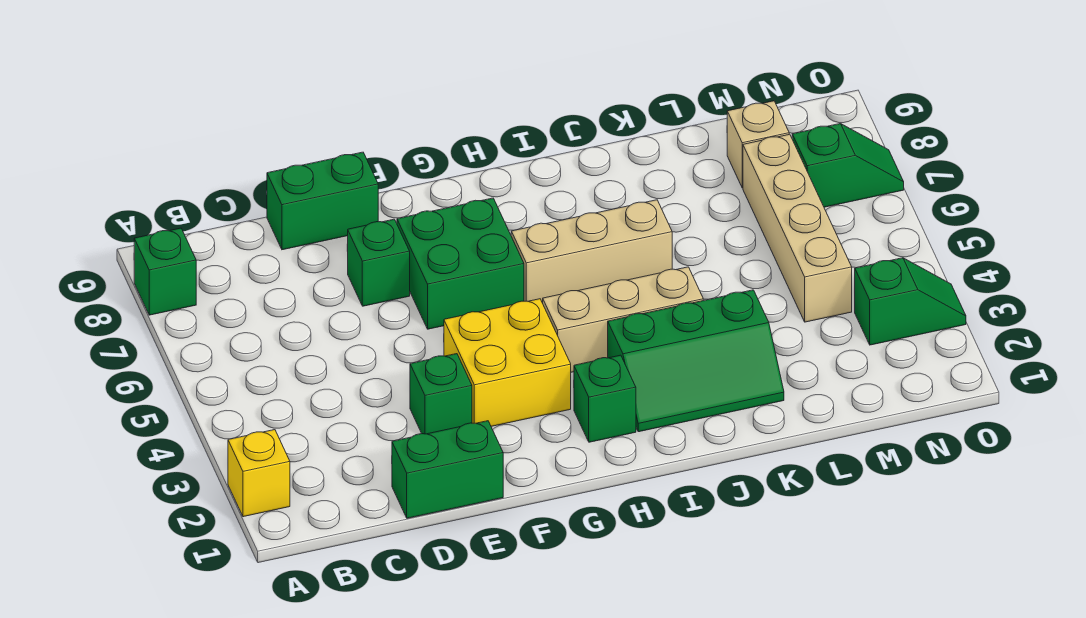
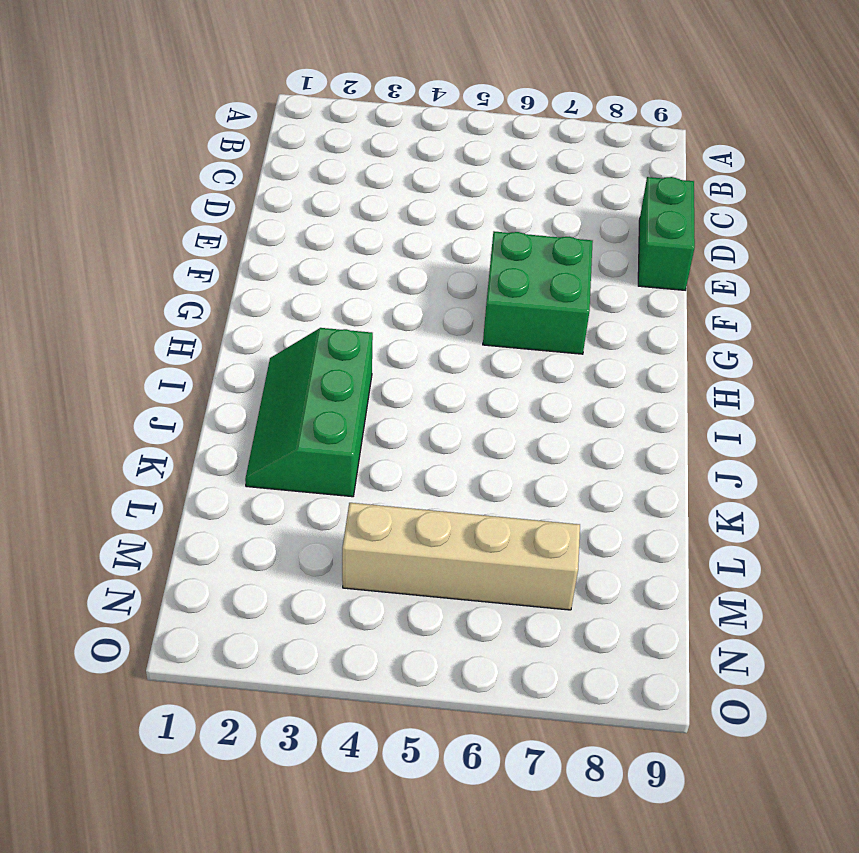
none -> yellow brick A2 level 1
none -> green brick A8 level 1
none -> green brick D1:E1 level 1

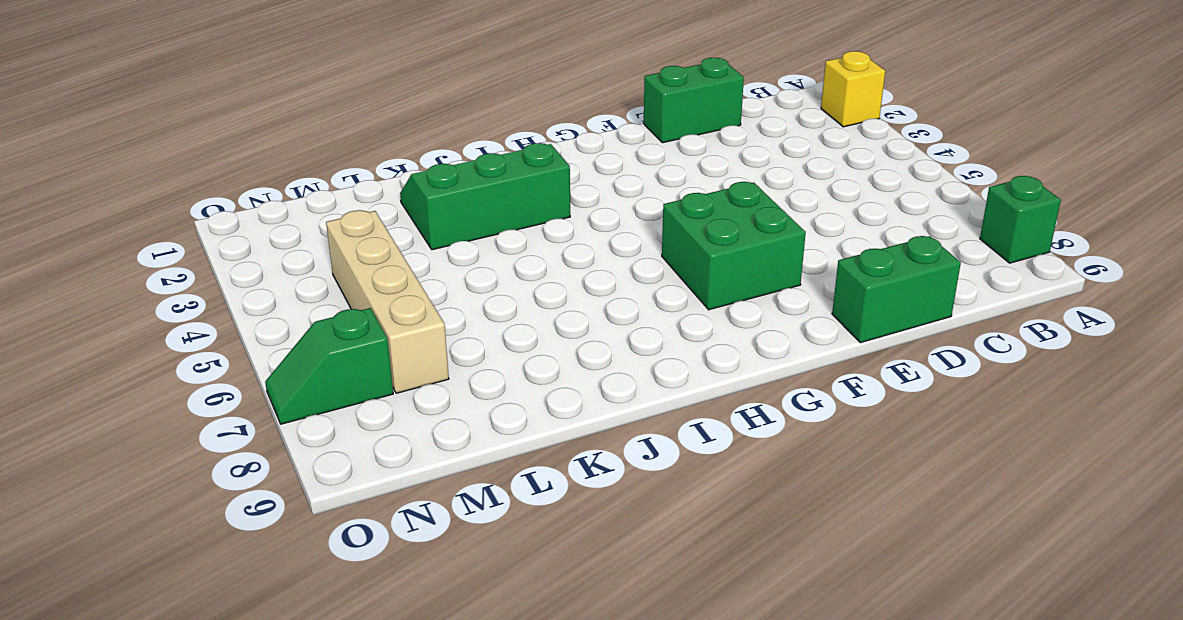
none -> green brick E3 level 1
none -> green brick E7 level 1
none -> yellow brick F3:G4 level 1

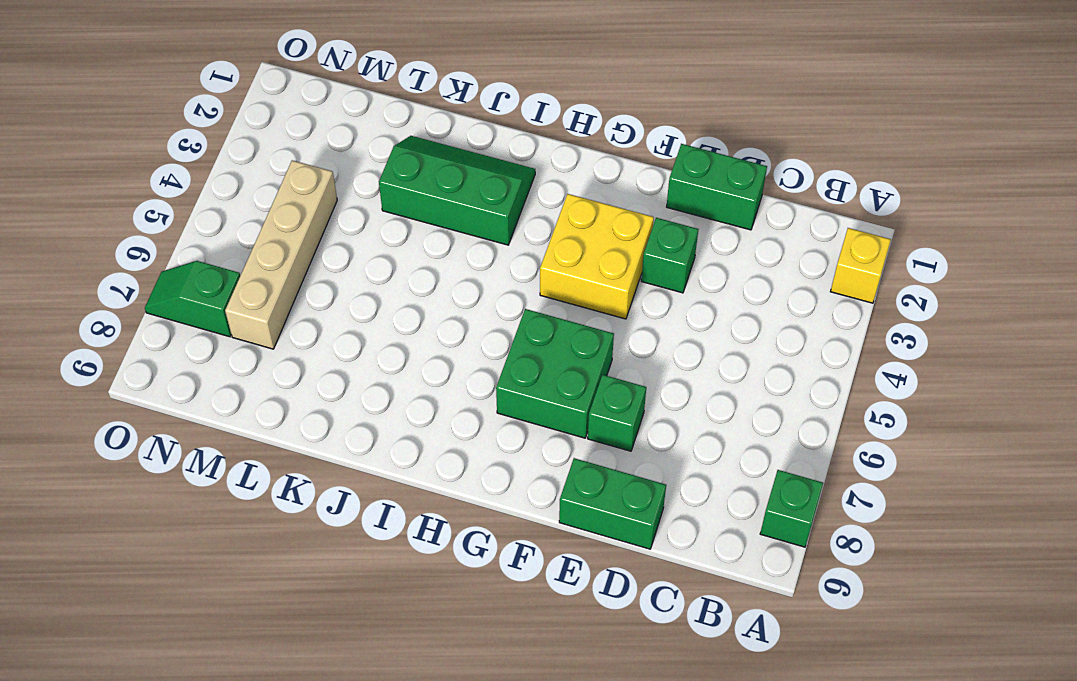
none -> green brick H2 level 1
none -> tan brick H4:J4 level 1
none -> tan brick H6:J6 level 1

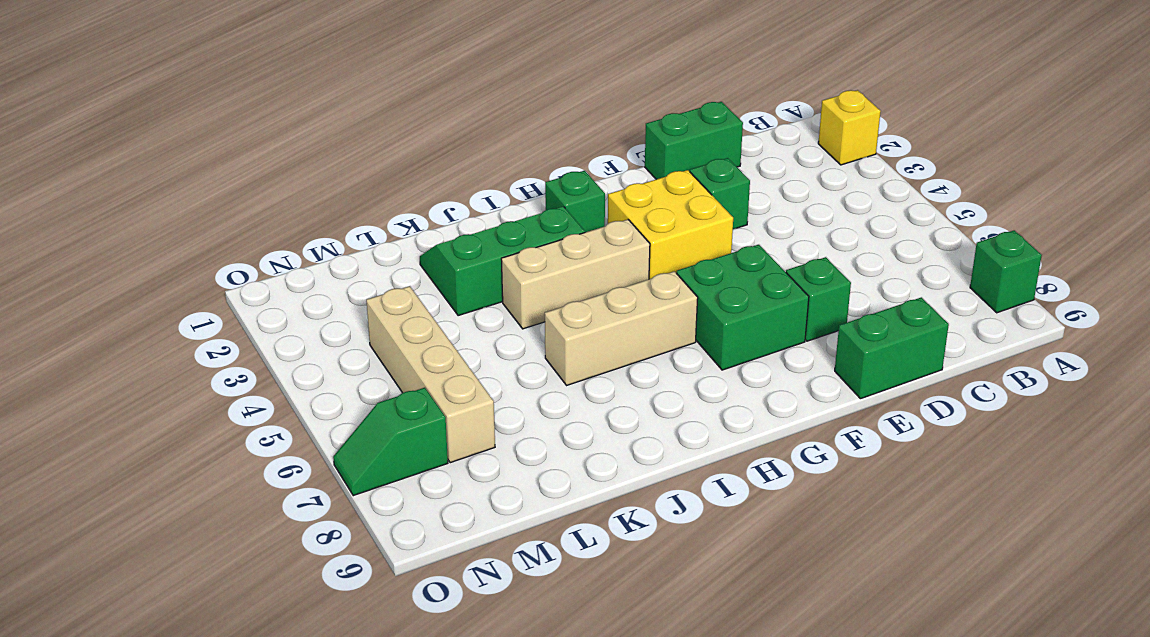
none -> tan brick M8 level 1
none -> green slope N3:O3 level 1 top N

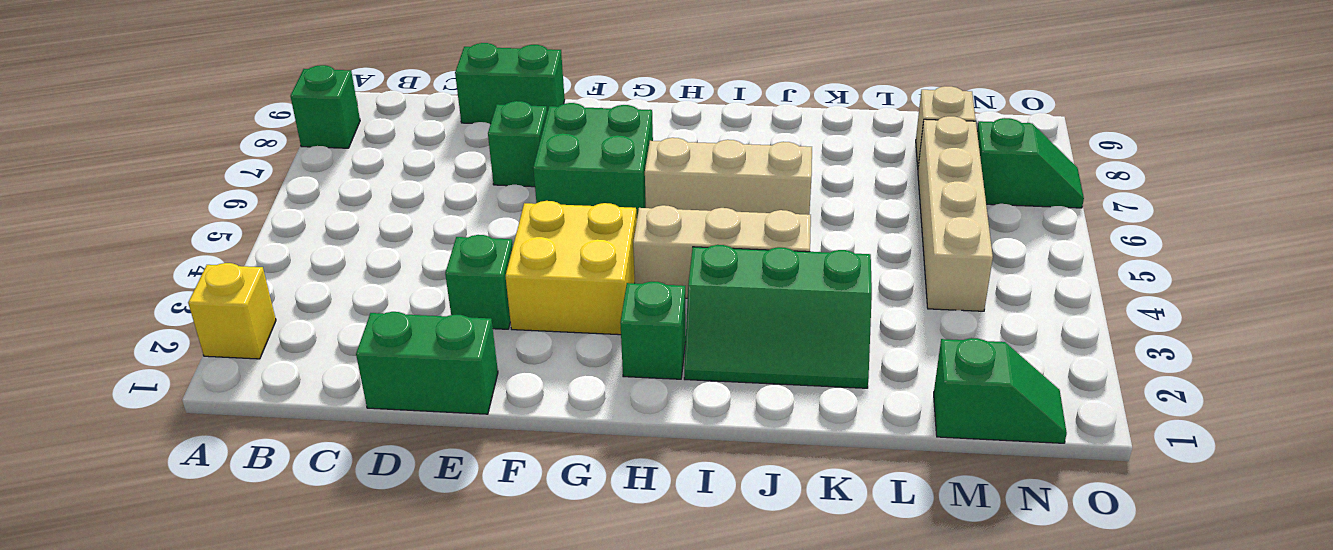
green slope M1:N1 level 1 top M -> green slope N3:O3 level 1 top N

